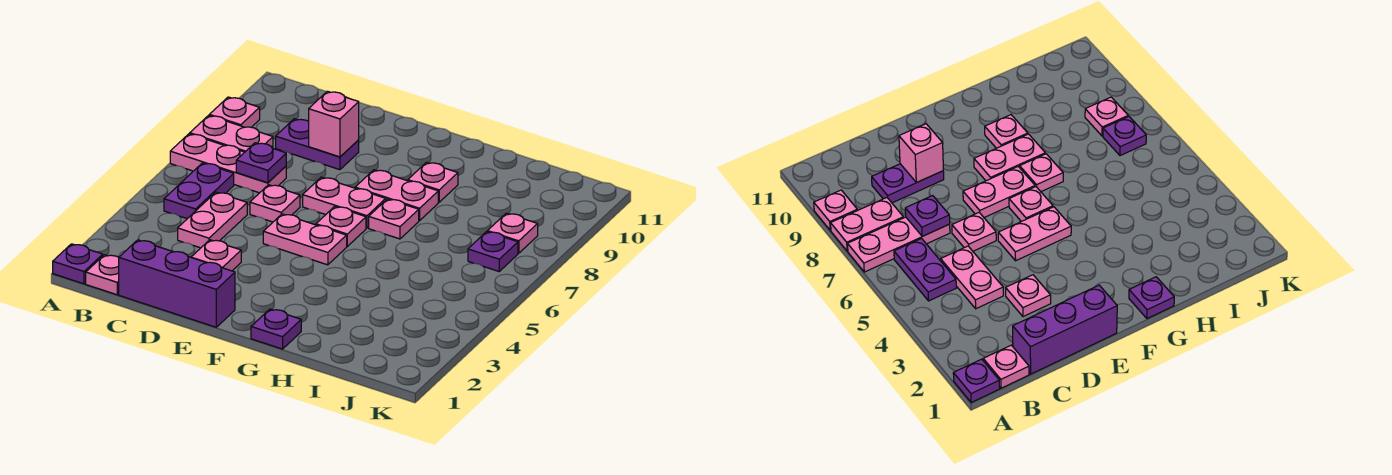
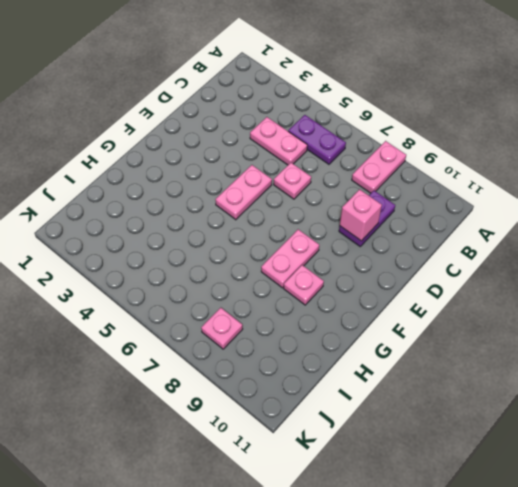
none -> purple plate A1 level 1
none -> pink plate A7:C7 level 1
none -> pink plate A9 level 1

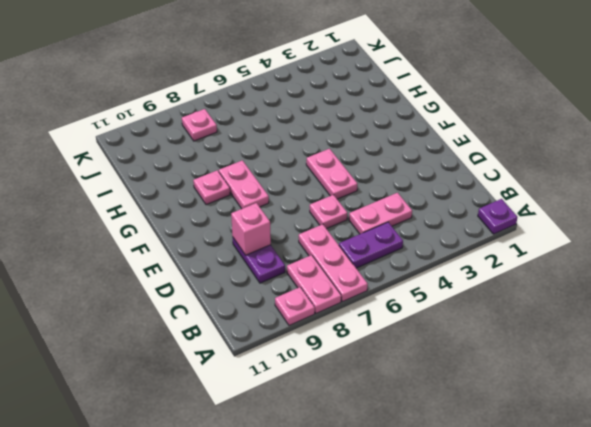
none -> pink plate B1 level 1
none -> purple brick C1:E1 level 1
none -> pink plate D3 level 1

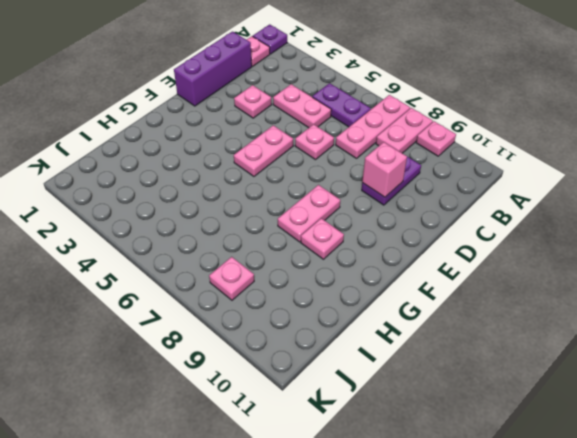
none -> pink plate E7:F7 level 1
none -> pink plate F6 level 1
none -> purple plate G1 level 1

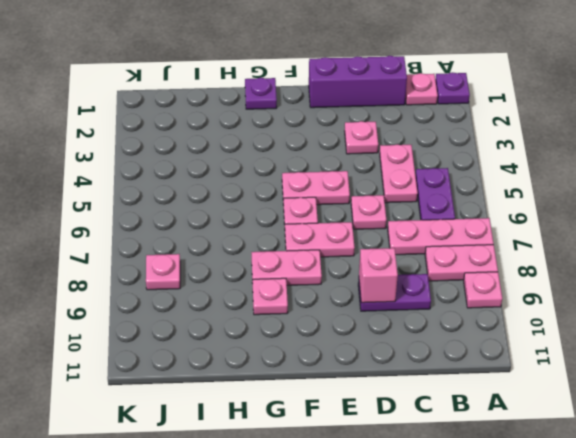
none -> pink plate G7 level 1
none -> purple plate J7 level 1
none -> purple plate C7 level 2

